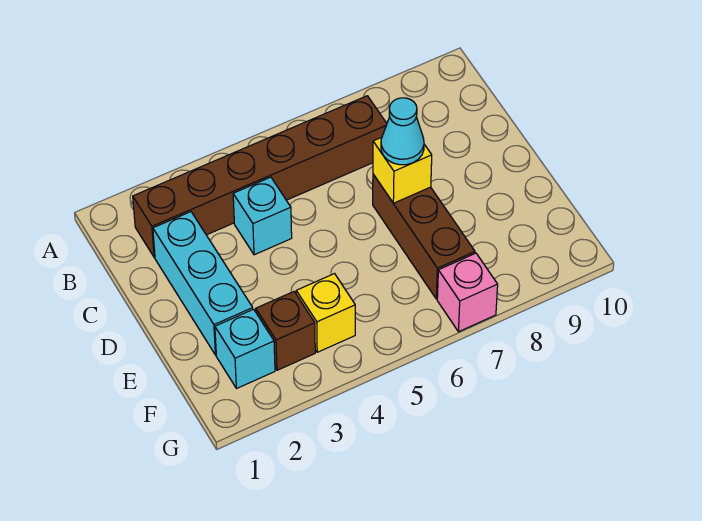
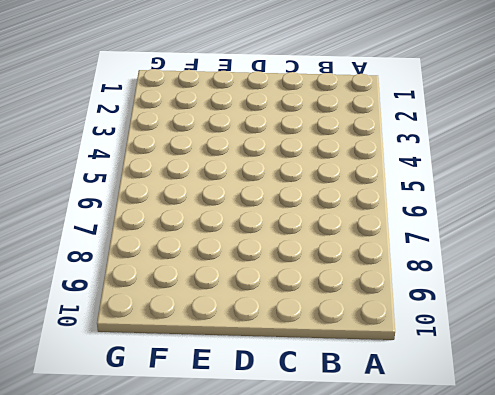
none -> brown brick B2:B7 level 1
none -> cyan brick C2:E2 level 1

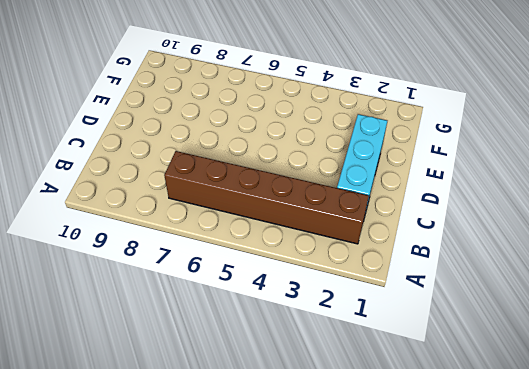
none -> cyan brick C4 level 1
none -> brown brick D7:F7 level 1

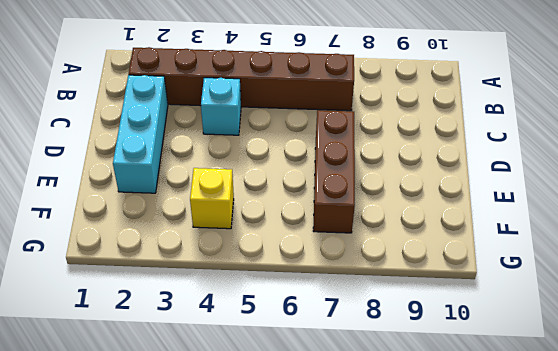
none -> cyan brick F2 level 1
none -> brown brick F3 level 1

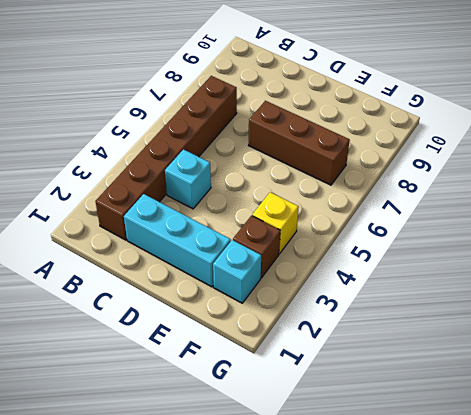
none -> pink brick G7 level 1
none -> yellow brick D7 level 2

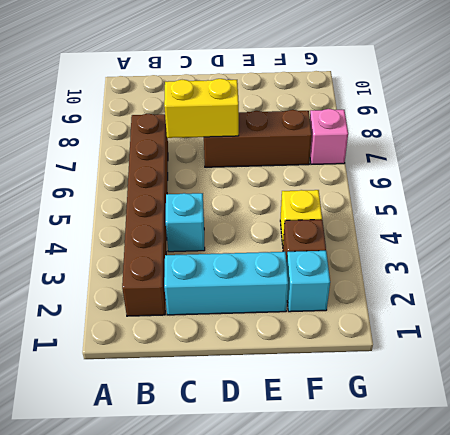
yellow brick C7:D7 level 2 -> yellow brick D7 level 2
none -> cyan cone D7 level 3

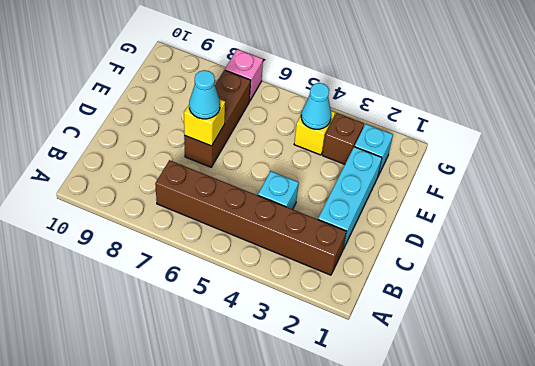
cyan cone F4 level 2 -> none

